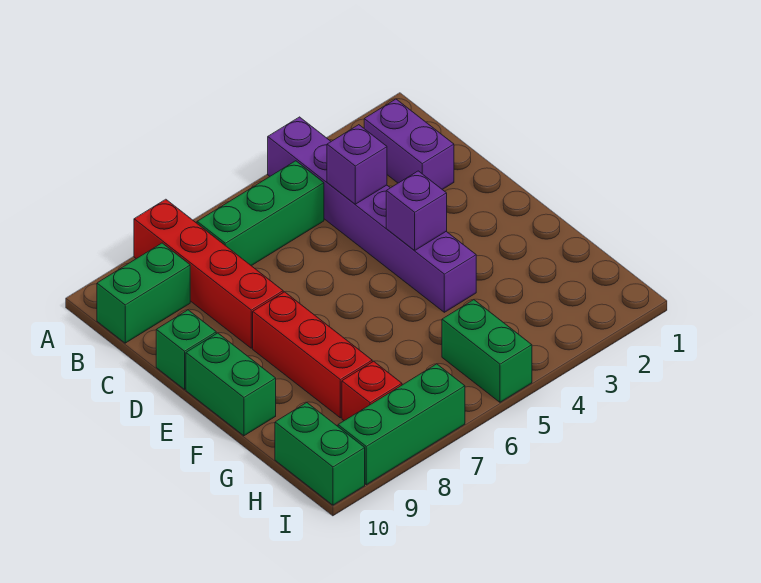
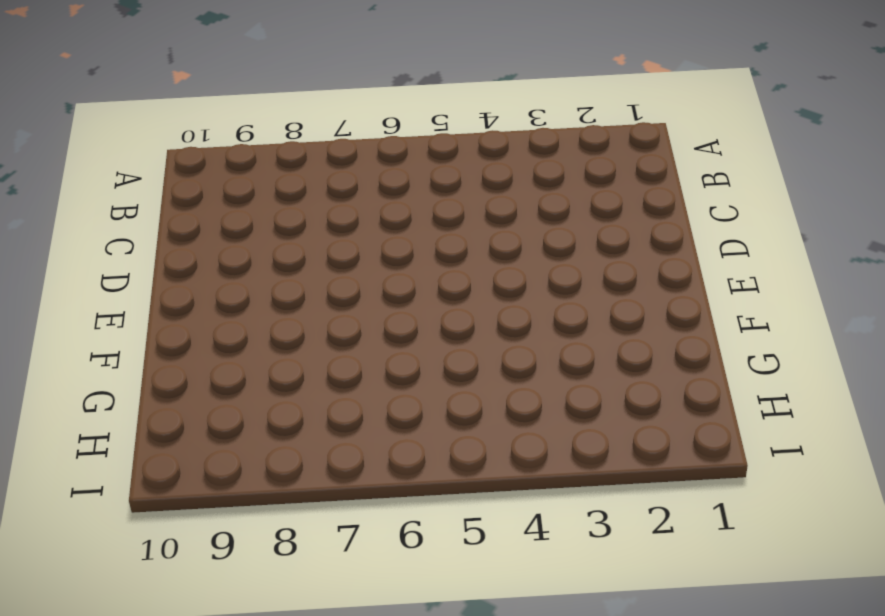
none -> purple brick A4:F4 level 1
none -> red brick A8:D8 level 1
none -> purple brick B2:C2 level 1

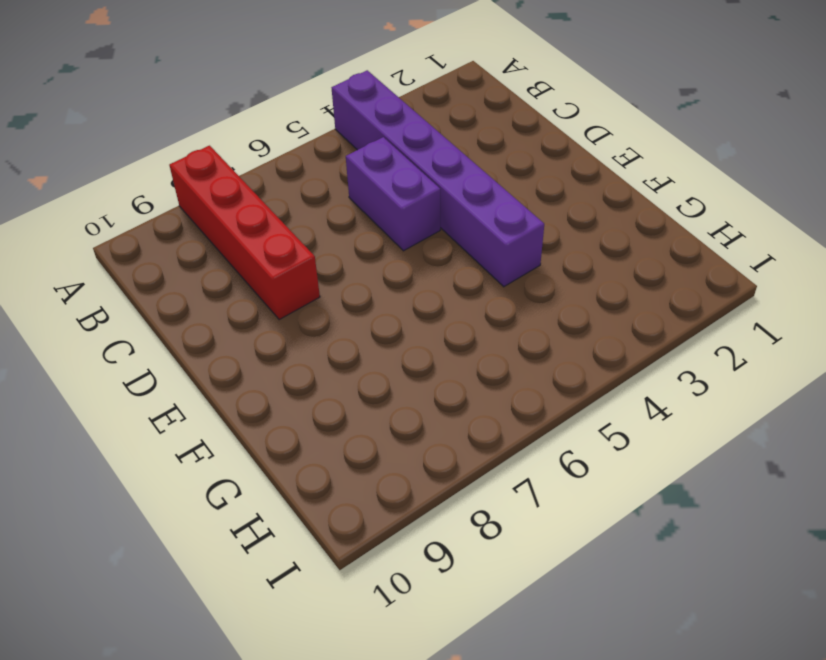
purple brick C5:D5 level 1 -> purple brick B2:C2 level 1
none -> green brick B5:B7 level 1
none -> green brick B9:B10 level 1
none -> green brick D10 level 1

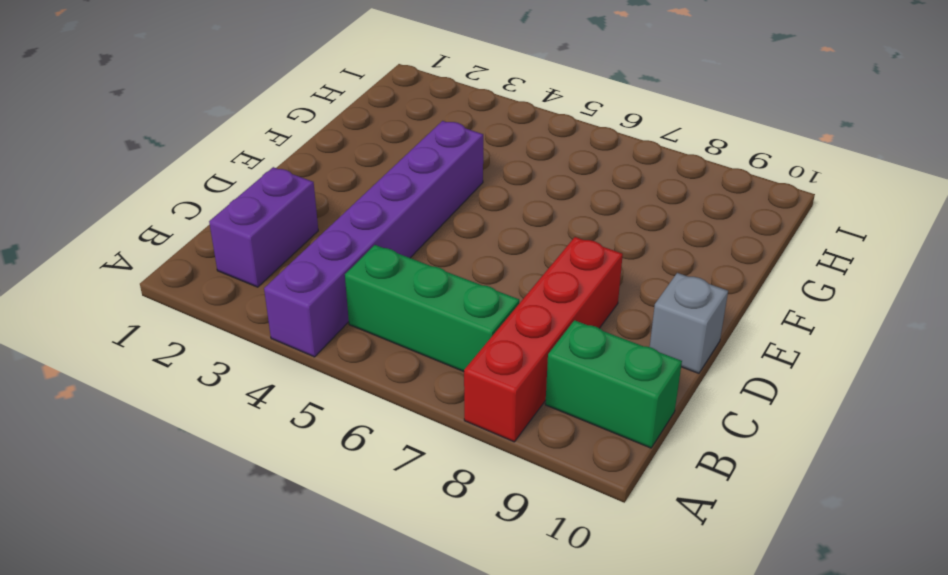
grey brick D10 level 1 -> green brick D10 level 1
none -> red brick E8:G8 level 1
none -> green brick E10:F10 level 1
none -> green brick H5:I5 level 1

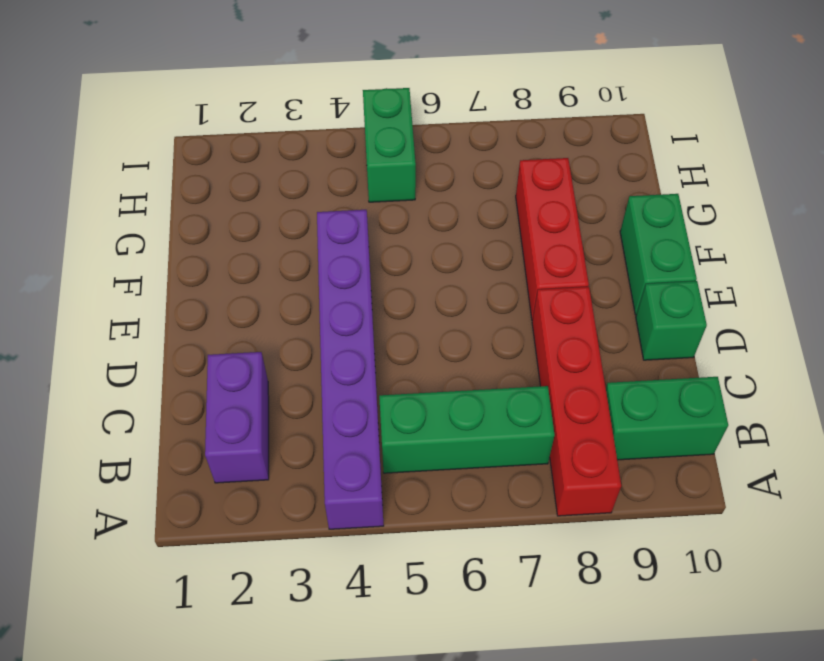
none -> red brick H8 level 1
none -> green brick H10:I10 level 1
none -> green brick I7:I9 level 1

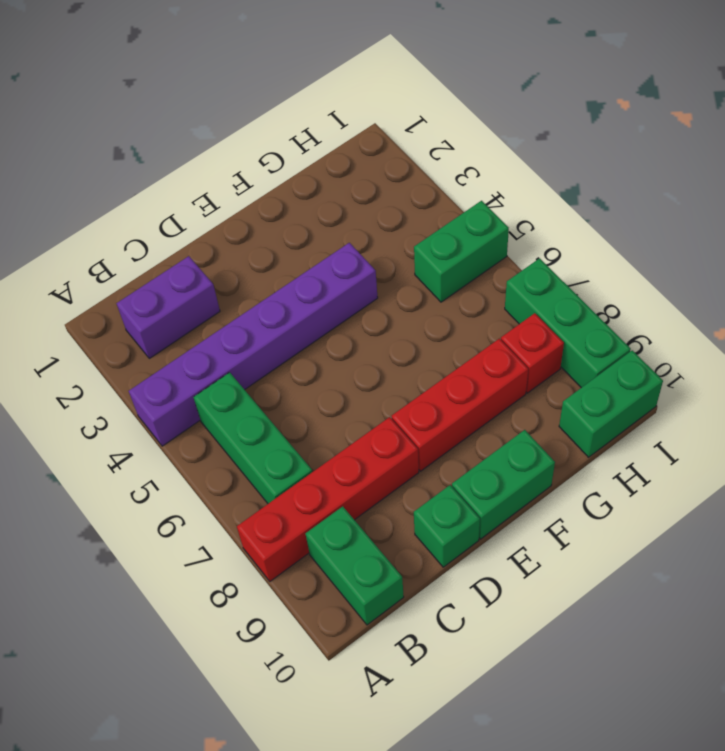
none -> purple brick C4 level 2
none -> purple brick E4 level 2

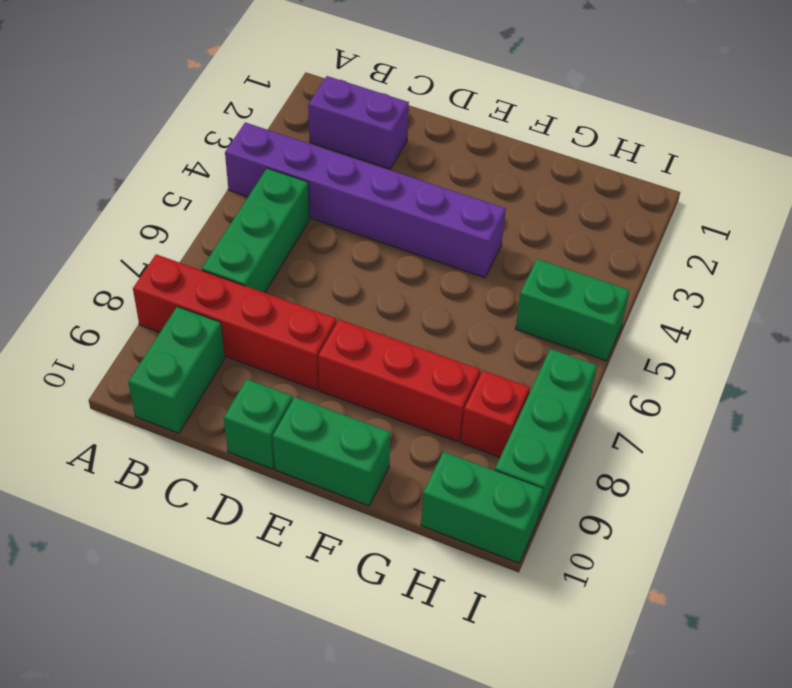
none -> purple brick C4 level 2
none -> purple brick E4 level 2

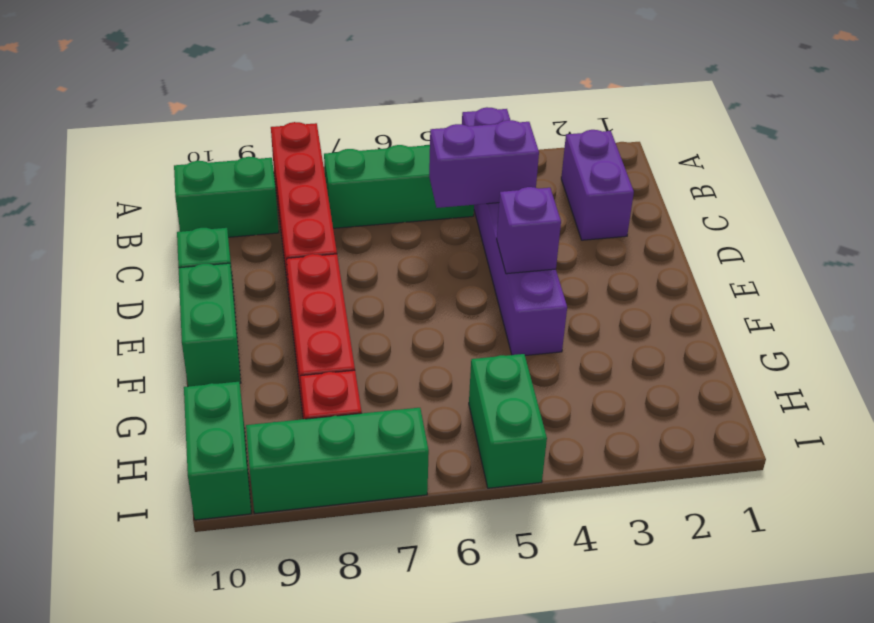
purple brick C4:C5 level 2 -> purple brick C4 level 2

